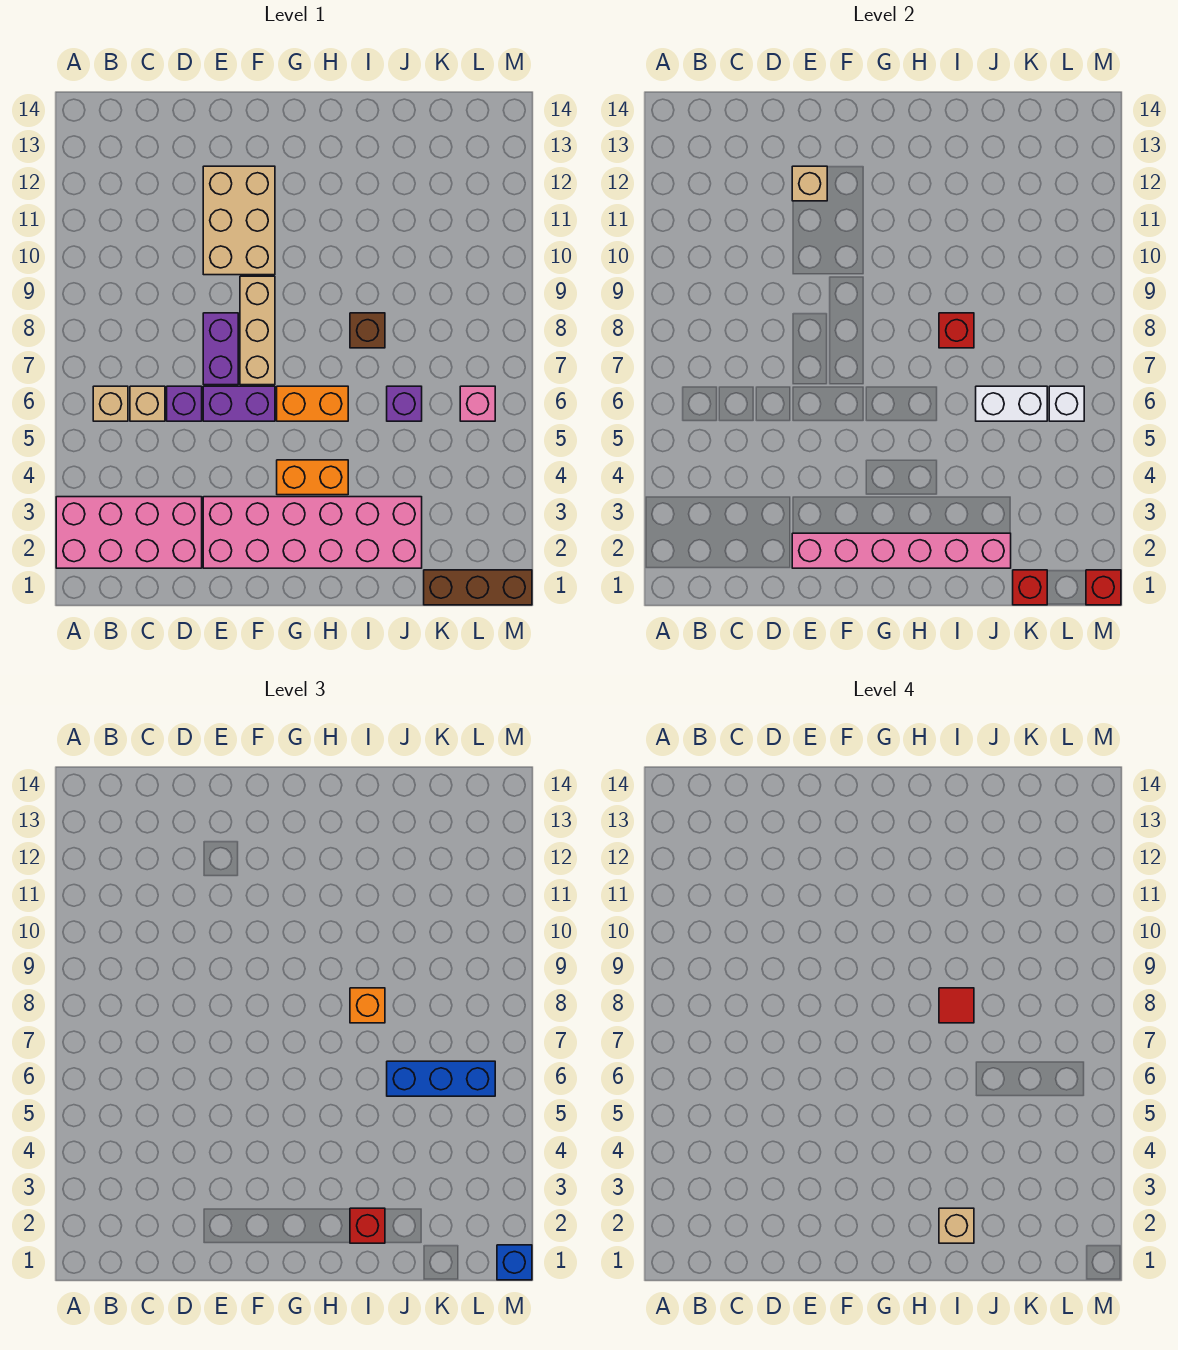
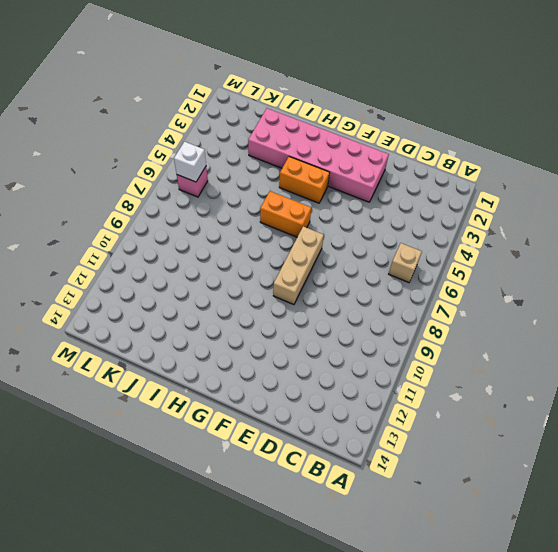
none -> pink brick A2:D3 level 1
none -> tan brick C6 level 1
none -> purple brick D6 level 1

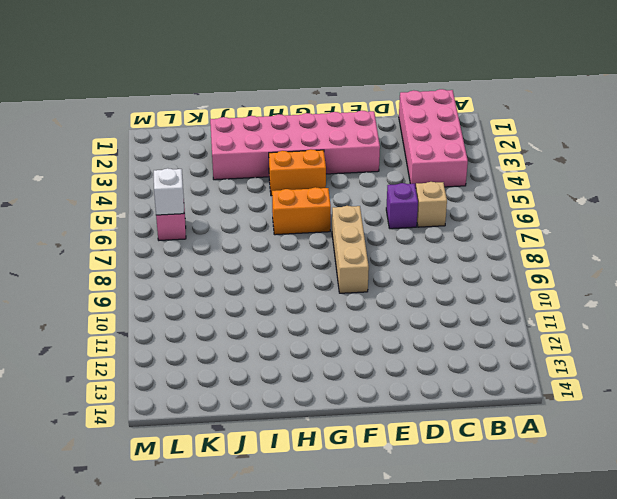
pink brick B1:C4 level 1 -> pink brick A2:D3 level 1
none -> tan brick B6 level 1
none -> purple brick E6:F6 level 1
none -> purple brick E7:E8 level 1

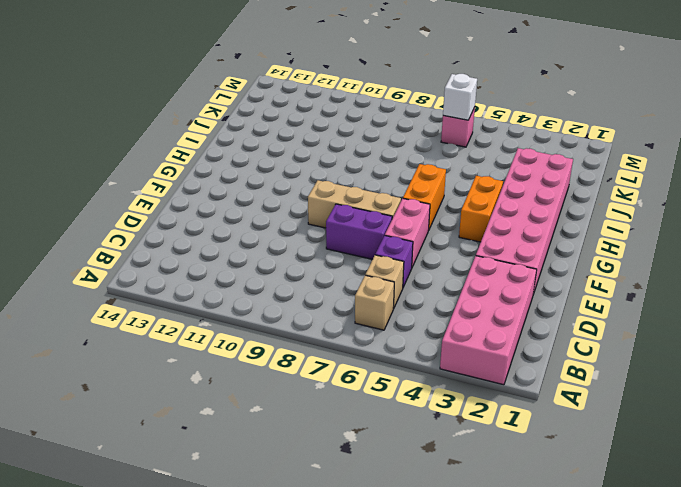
pink brick E6:F6 level 1 -> purple brick E6:F6 level 1
none -> tan brick E10:F12 level 1
none -> brown brick I8 level 1
none -> purple brick J6 level 1

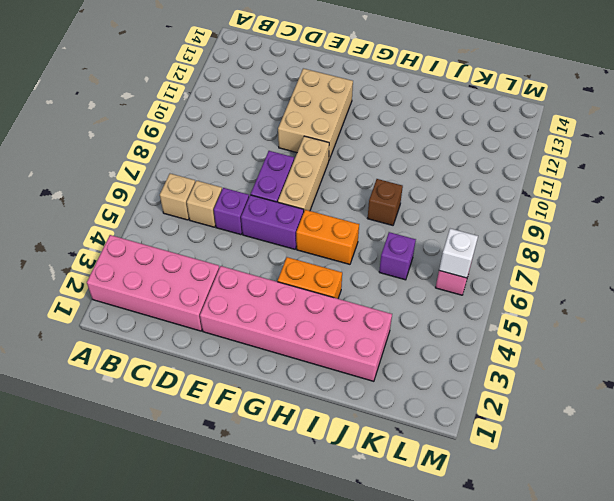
none -> brown brick K1:M1 level 1
none -> pink brick E2:J2 level 2
none -> tan brick E12 level 2

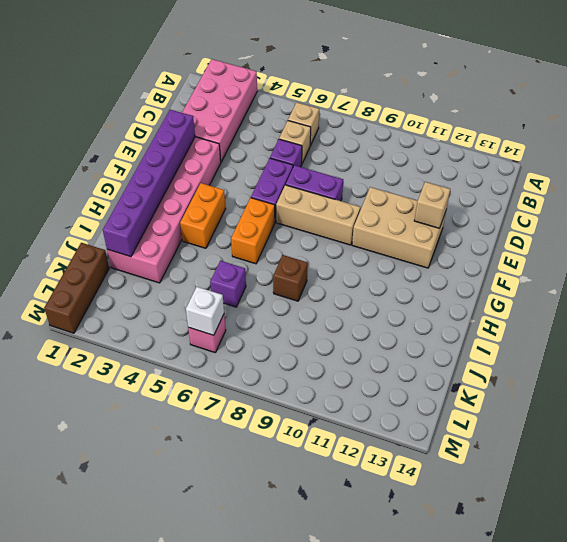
purple brick E2:J2 level 2 -> pink brick E2:J2 level 2
none -> red brick I8 level 2
none -> white brick J6:K6 level 2
none -> red brick K1 level 2

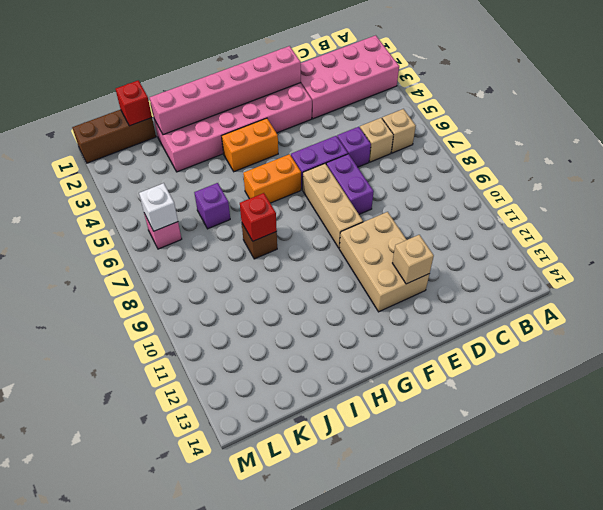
none -> white brick J6:K6 level 2
none -> red brick M1 level 2
none -> red brick I2 level 3

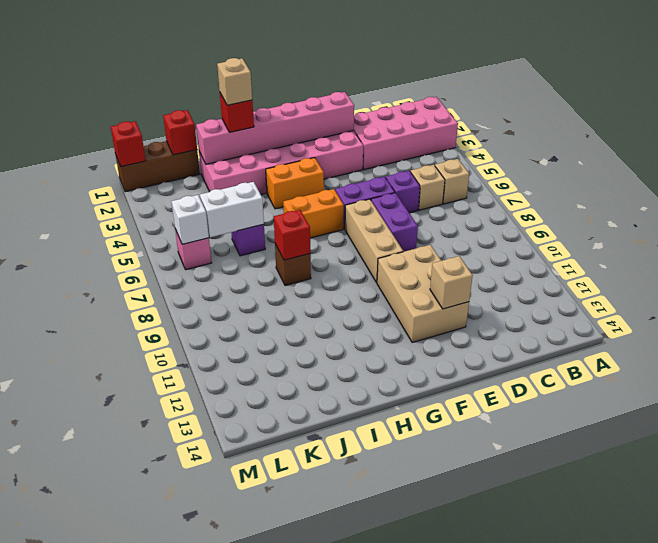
none -> orange brick I8 level 3
none -> blue brick J6:L6 level 3
none -> blue brick M1 level 3

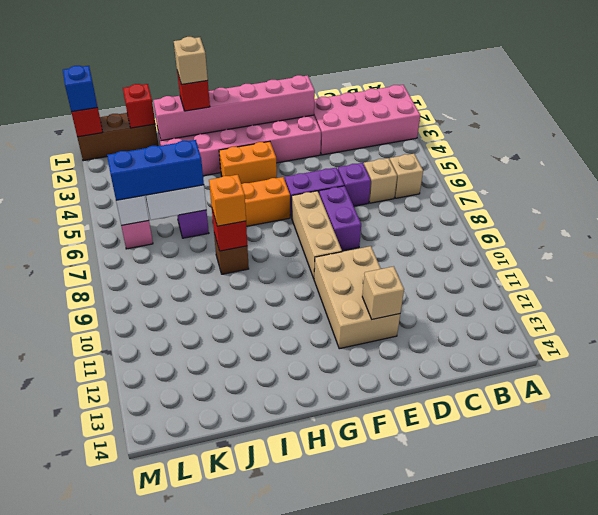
none -> red tile I8 level 4

